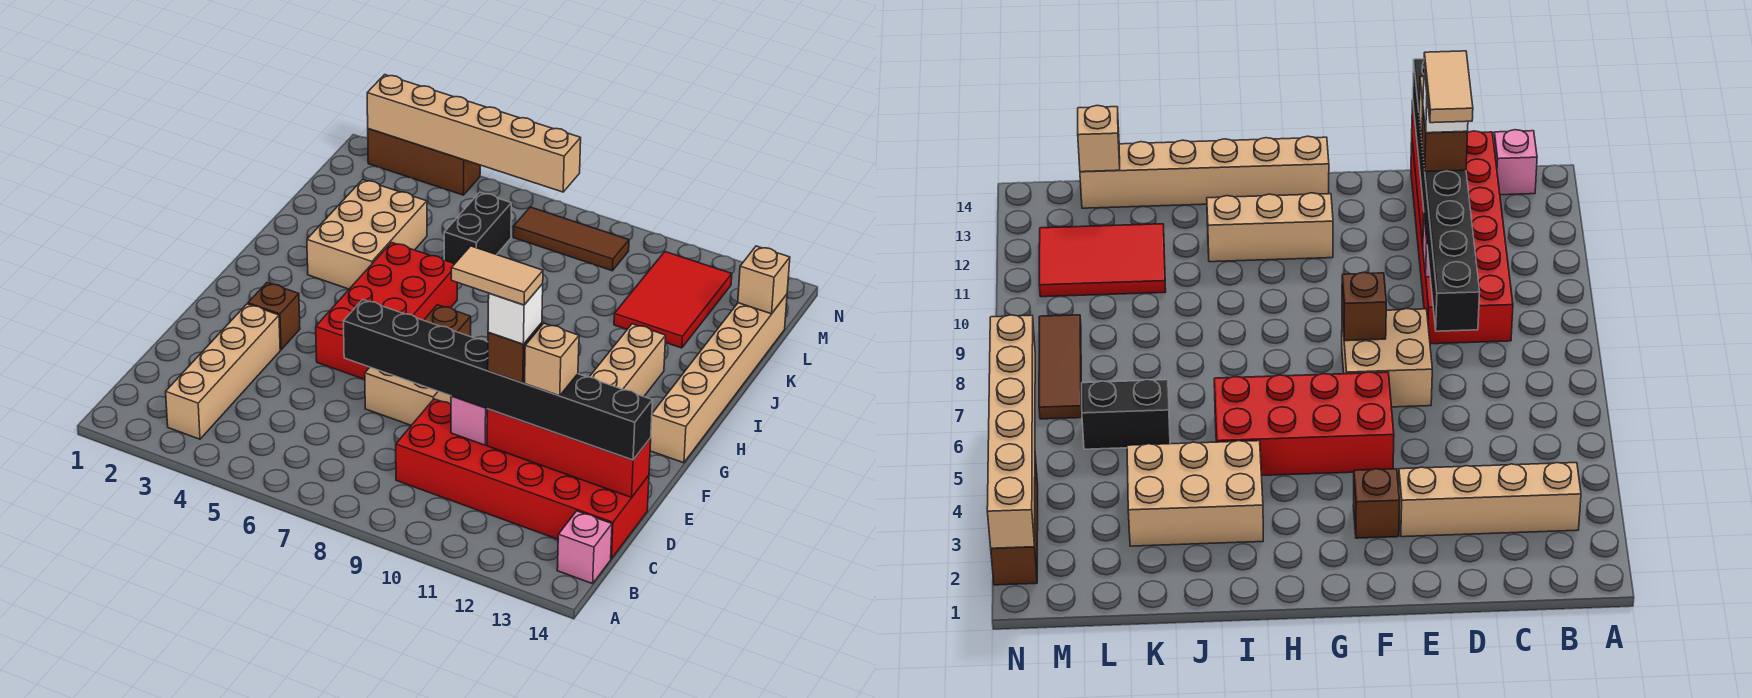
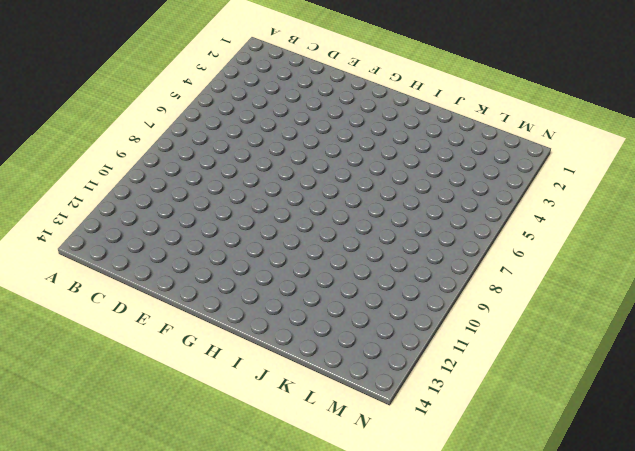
none -> tan brick B3:E3 level 1
none -> pink brick B14 level 1
none -> red brick C9:D14 level 1

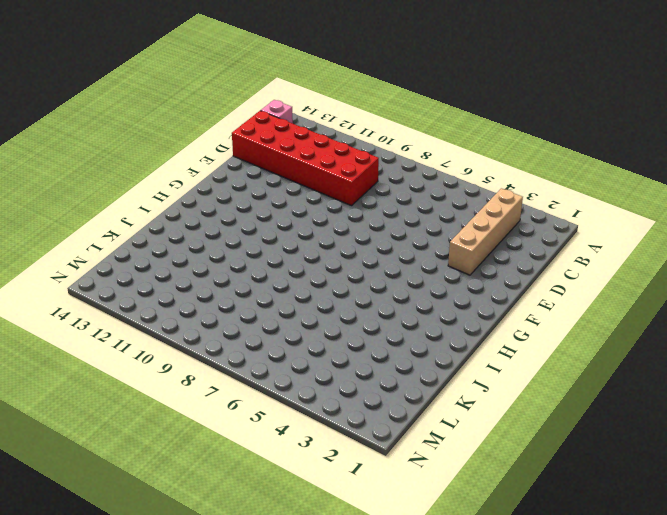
none -> tan brick E7:F8 level 1
none -> brown brick F3 level 1
none -> red brick F5:I6 level 1

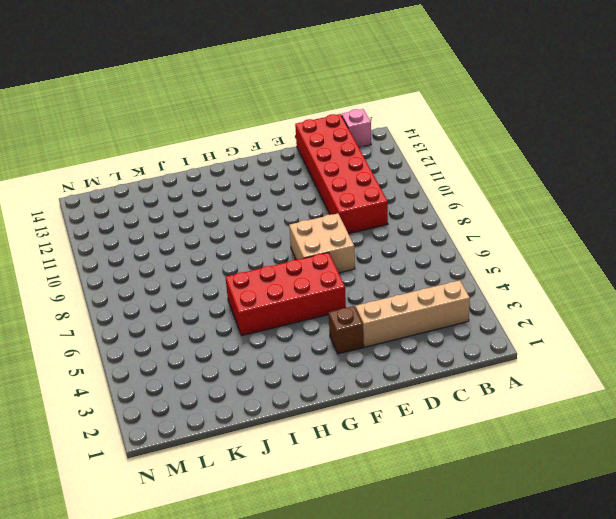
none -> tan brick G12:I12 level 1
none -> tan brick G14:L14 level 1
none -> tan brick I3:K4 level 1

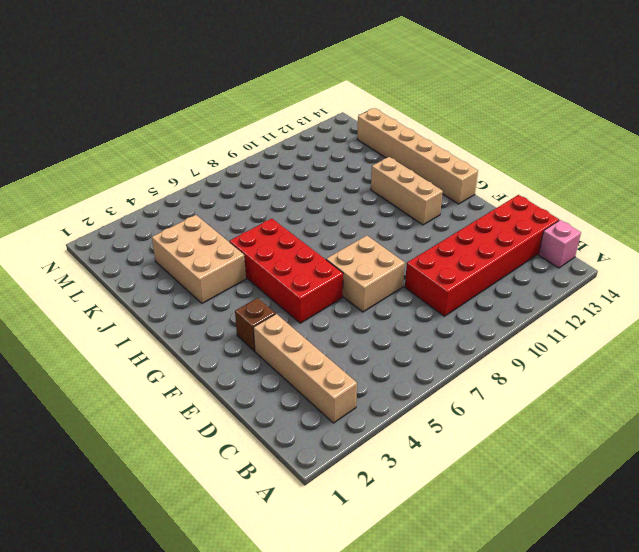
none -> black brick K6:L6 level 1
none -> red tile K11:M12 level 1
none -> brown tile M7:M9 level 1

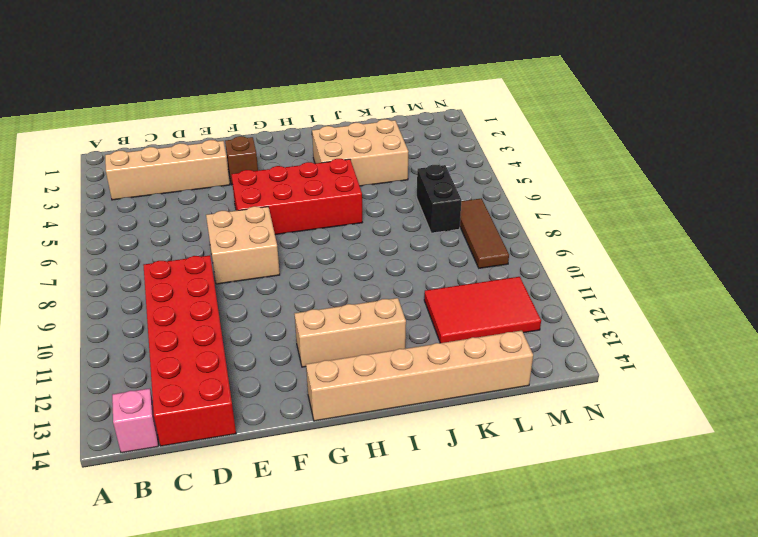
black brick L6:L7 level 1 -> black brick K6:L6 level 1
none -> brown brick N2:N4 level 1
none -> pink brick D10 level 2
none -> red brick D11:D14 level 2

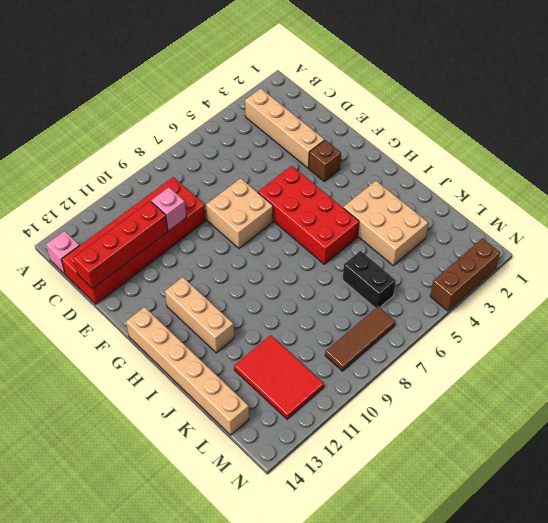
none -> brown brick F8 level 2
none -> tan brick L14 level 2
none -> tan brick N2:N7 level 2

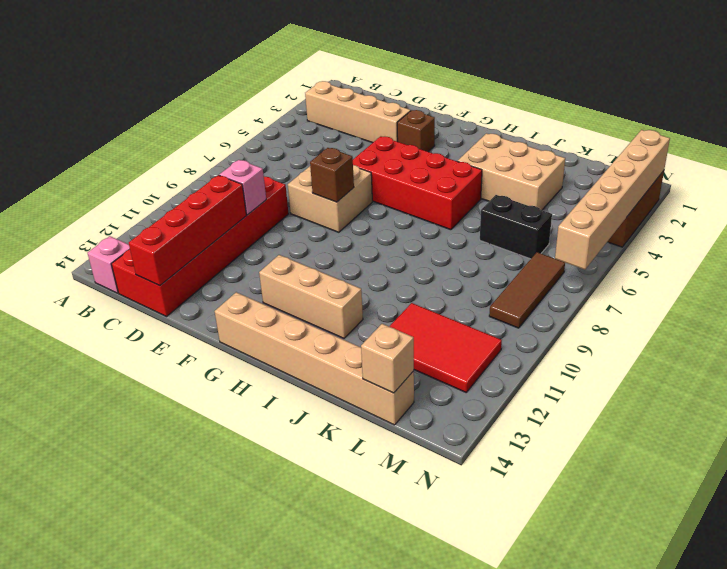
none -> black brick D7:D14 level 3
none -> brown brick D11 level 4
none -> tan brick D12 level 4

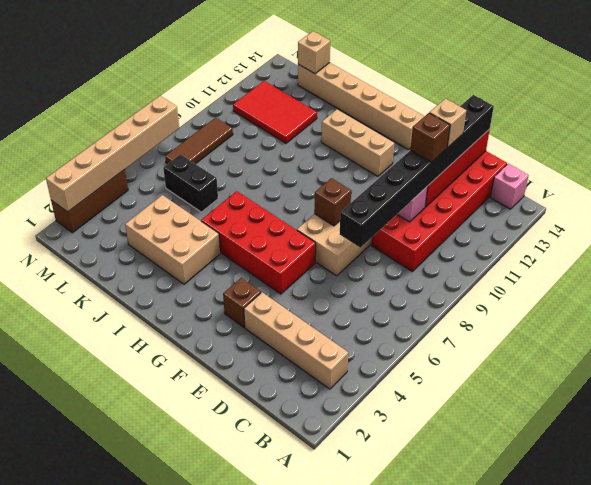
none -> white brick D11 level 5
none -> tan tile D10:D11 level 6

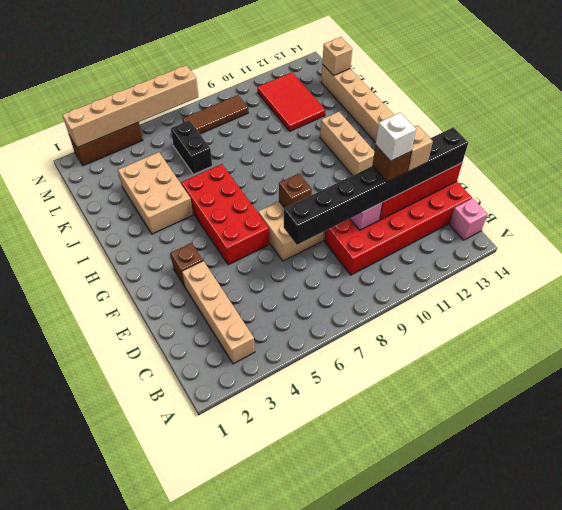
none -> tan tile D10:D11 level 6

